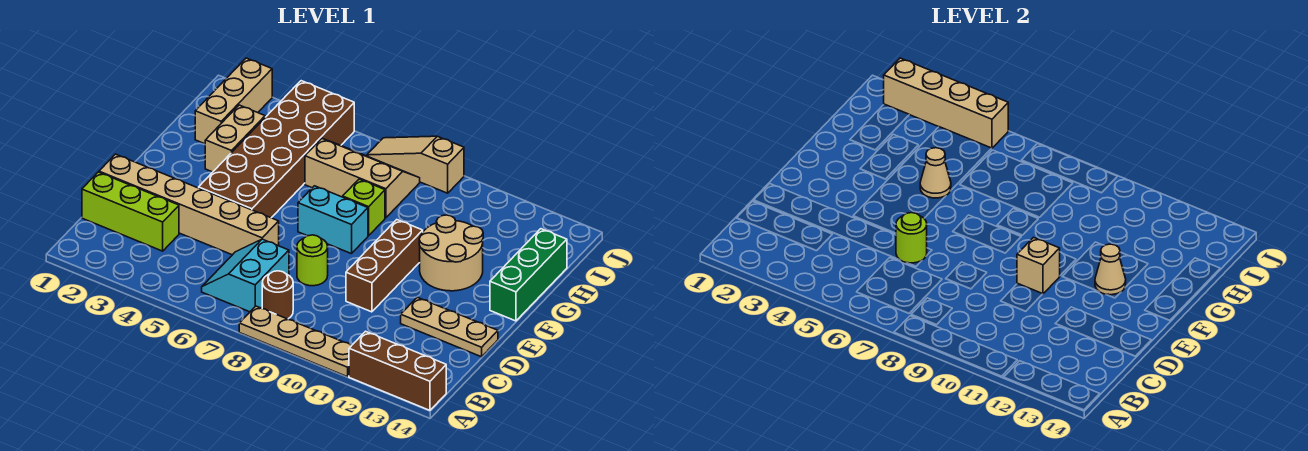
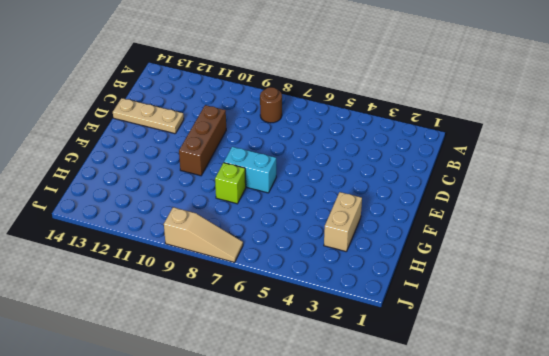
none -> tan plate A8:A11 level 1
none -> brown brick A12:A14 level 1
none -> cyan slope B6:C7 level 1 top 7

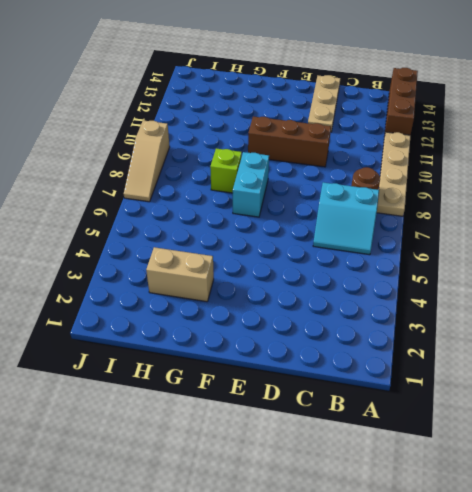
none -> lime brick C1:C3 level 1
none -> tan brick D1:D6 level 1
none -> lime round brick D8 level 1

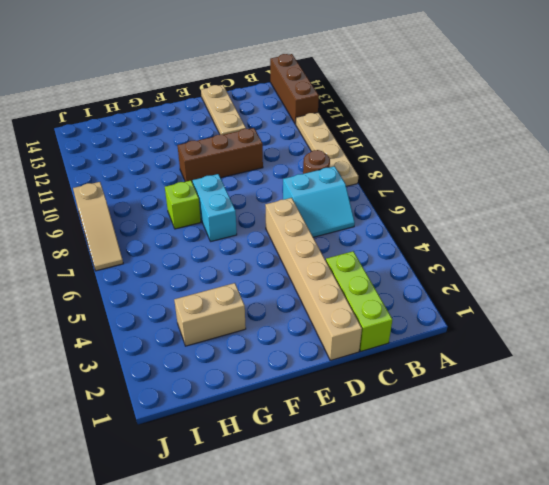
none -> lime round brick D8 level 1
none -> brown brick E4:J5 level 1
none -> tan round brick F11:G12 level 1

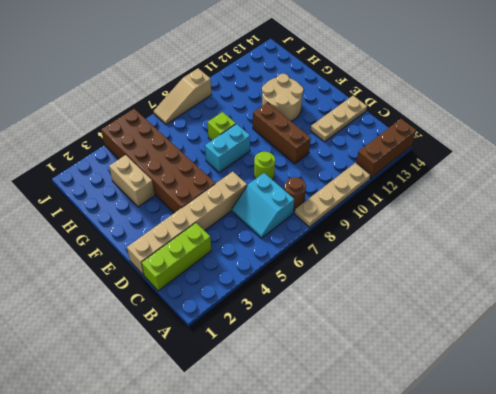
none -> green brick F14:H14 level 1
none -> tan brick H2:J2 level 1
none -> tan slope H6:I8 level 1 top H

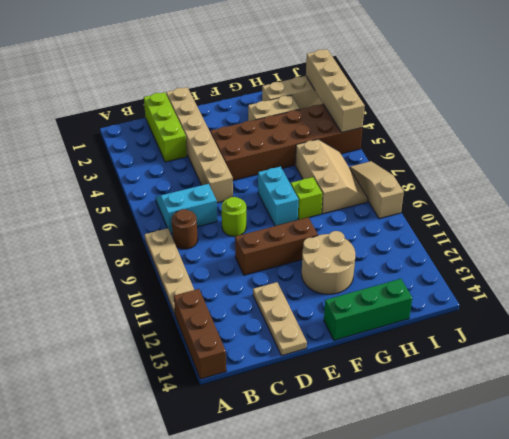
none -> lime round brick D6 level 2
none -> tan brick E10 level 2
none -> tan cone F12 level 2

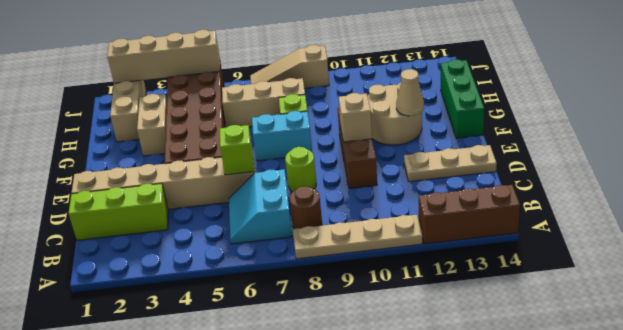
lime brick D6 level 2 -> lime round brick D6 level 2
none -> tan cone G5 level 2

